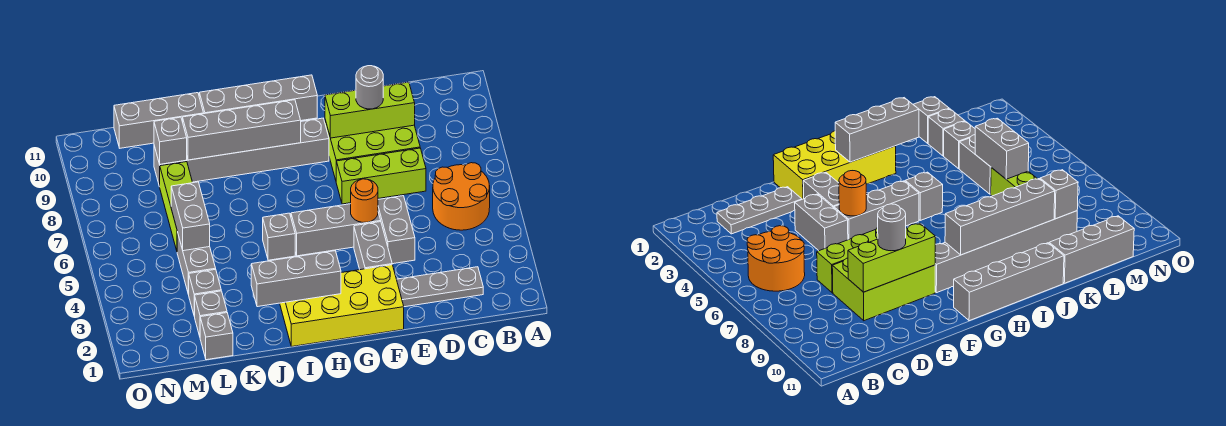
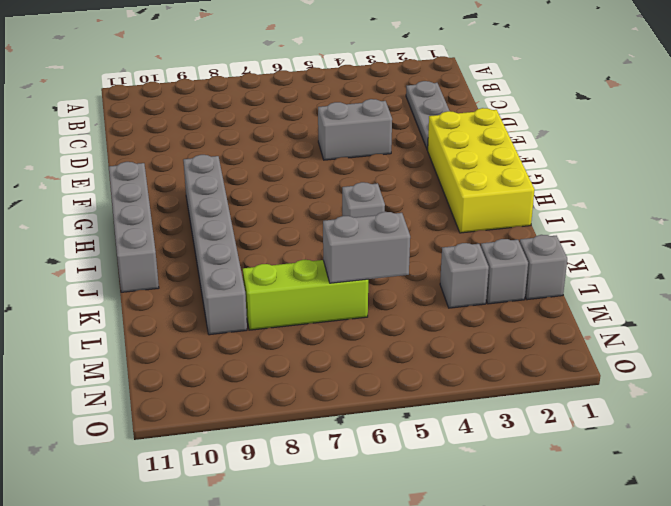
none -> orange round brick B5:C6 level 1
none -> lime brick D7:F7 level 1
none -> lime brick D8:F9 level 1

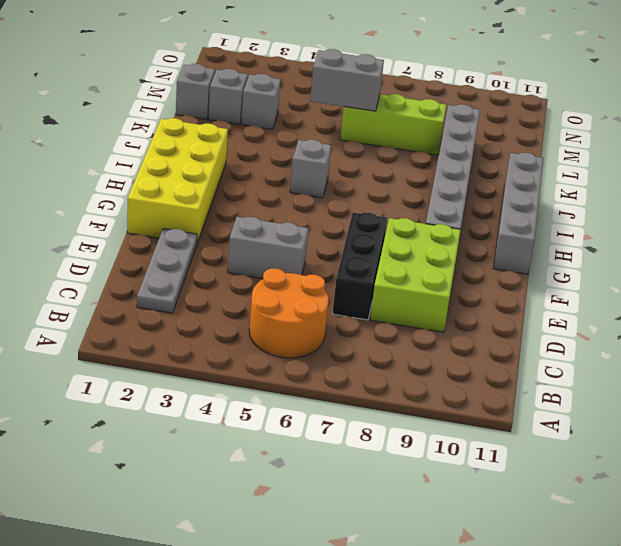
black brick D7:F7 level 1 -> lime brick D7:F7 level 1
none -> grey brick F3:F4 level 1
none -> grey brick F5:H5 level 1
none -> grey brick K11:M11 level 1

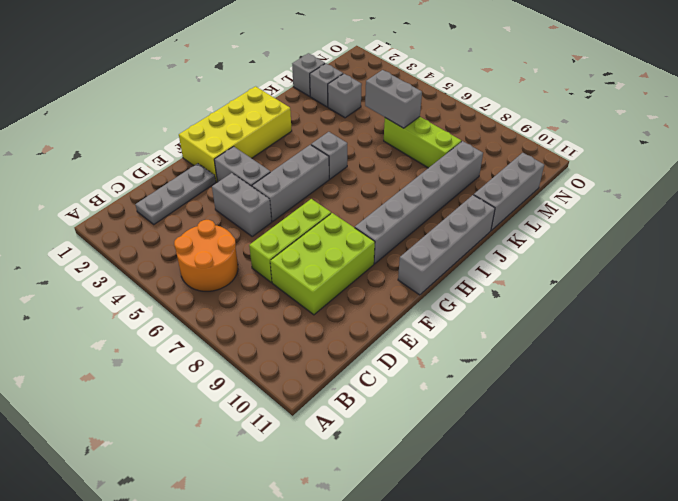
none -> grey brick L4:L5 level 1
none -> lime brick D9:F9 level 2
none -> orange round brick F5 level 2

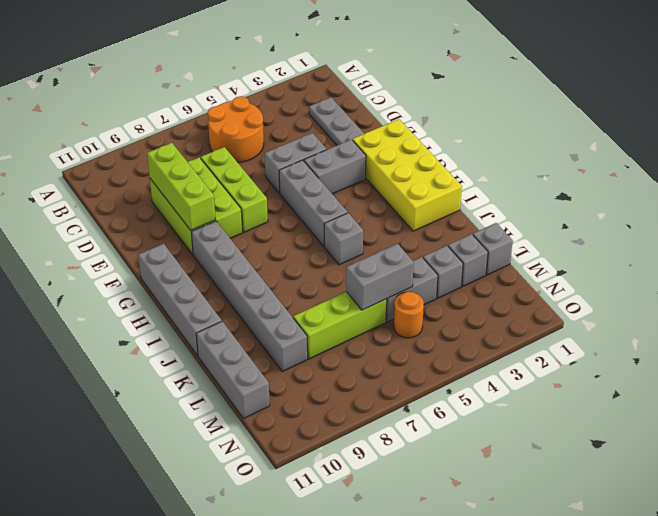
orange round brick M5 level 1 -> orange round brick F5 level 2
none -> grey brick H2:J2 level 2
none -> grey brick H9:K9 level 2
none -> grey brick L9 level 2

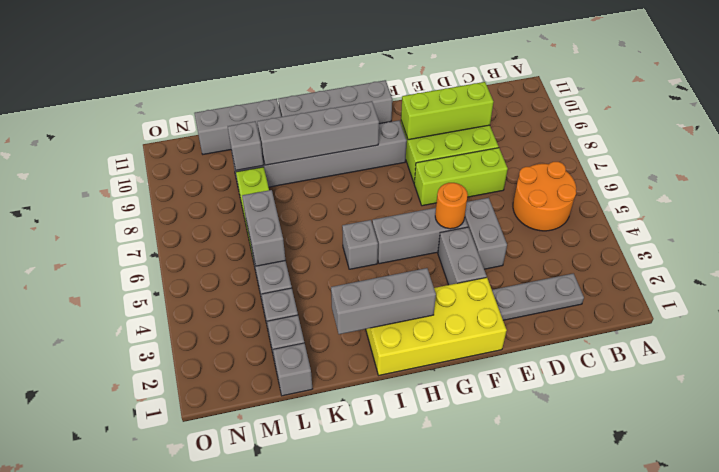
none -> grey round brick E9 level 3

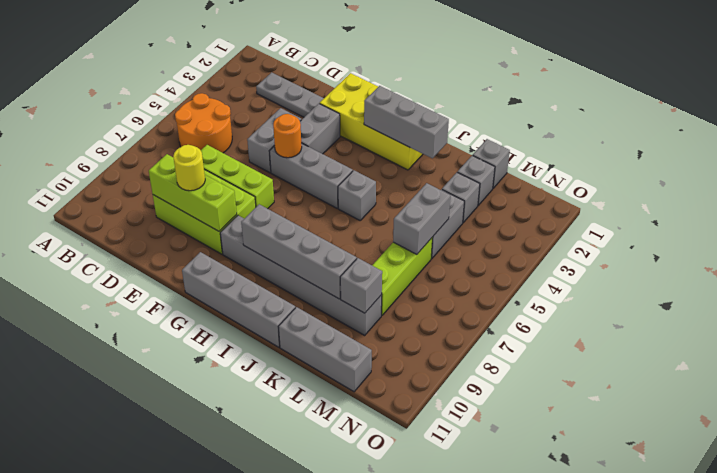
yellow round brick E9 level 3 -> grey round brick E9 level 3

